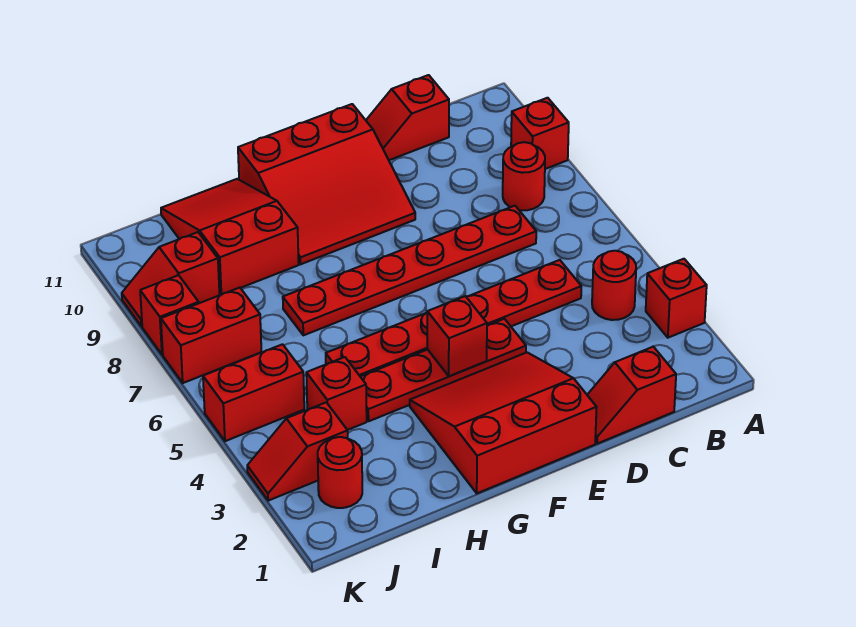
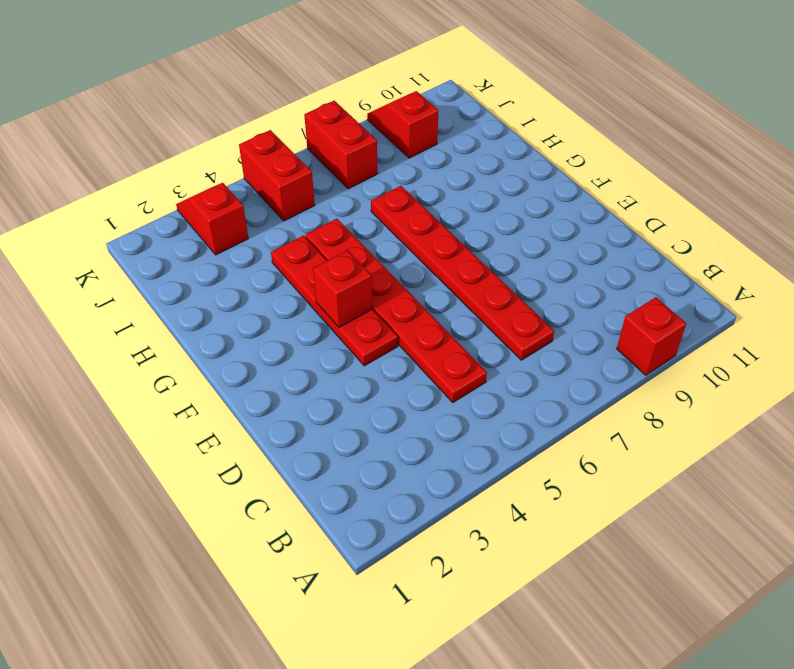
none -> red brick A3 level 1
none -> red round brick B4 level 1
none -> red round brick B8 level 1

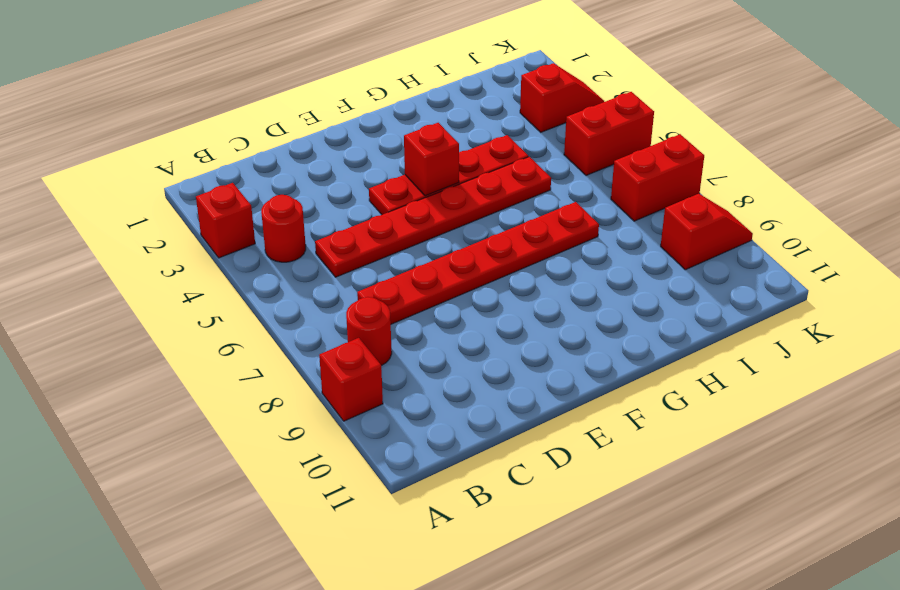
none -> red slope C1:D1 level 1 top C
none -> red slope C11:D11 level 1 top C
none -> red slope E1:G3 level 1 top 1

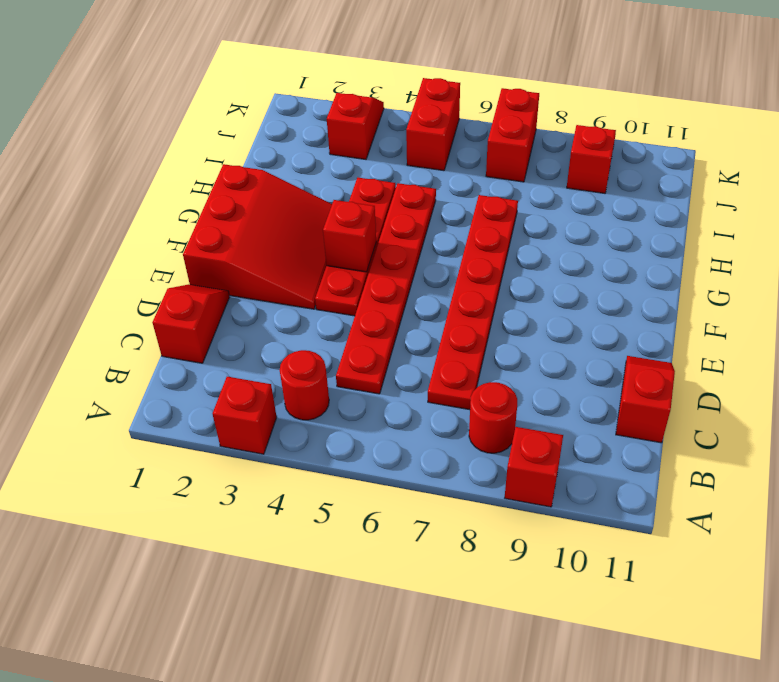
none -> red slope E9:G11 level 1 top 11
none -> red slope H9:I11 level 1 top 9
none -> red brick I4 level 1

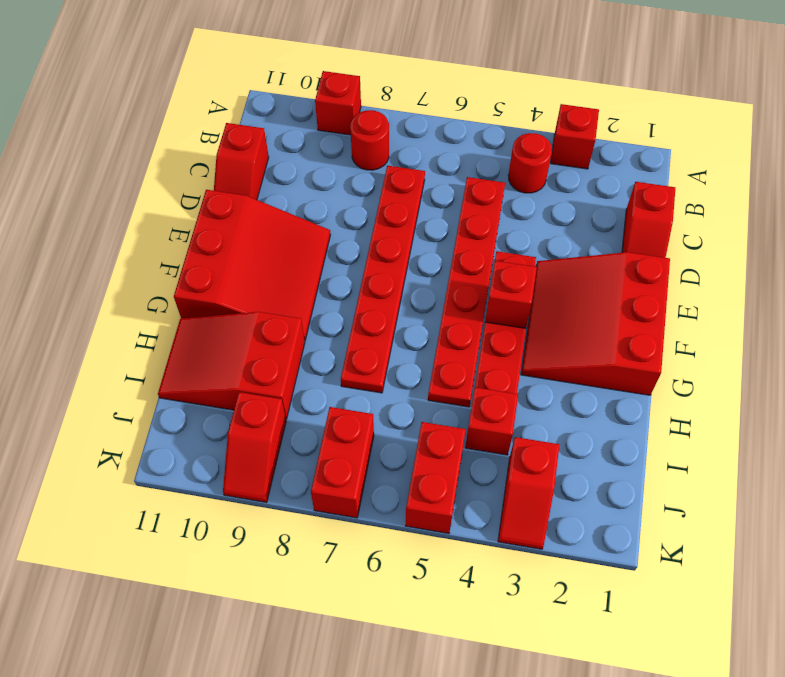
none -> red round brick J2 level 1
none -> red brick K8 level 1

